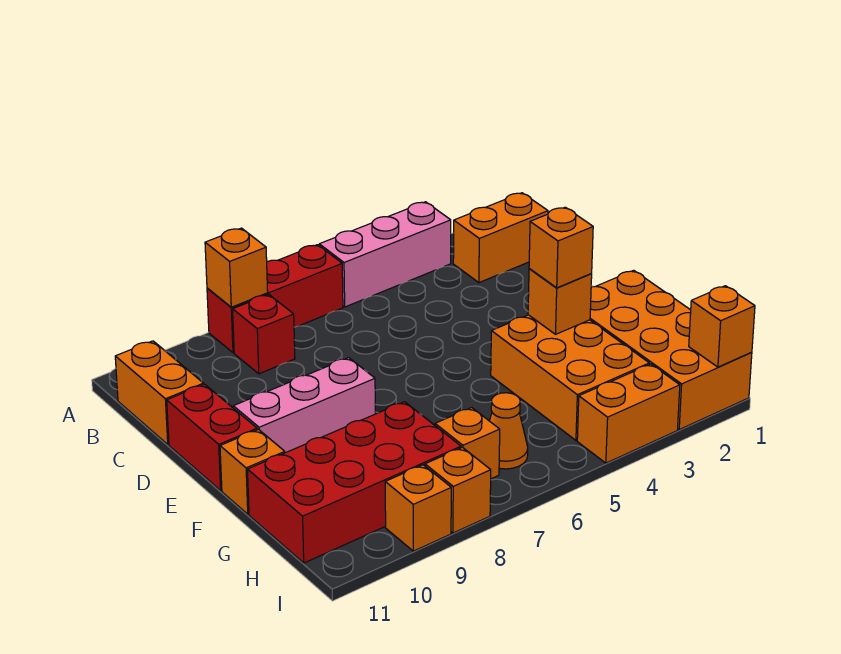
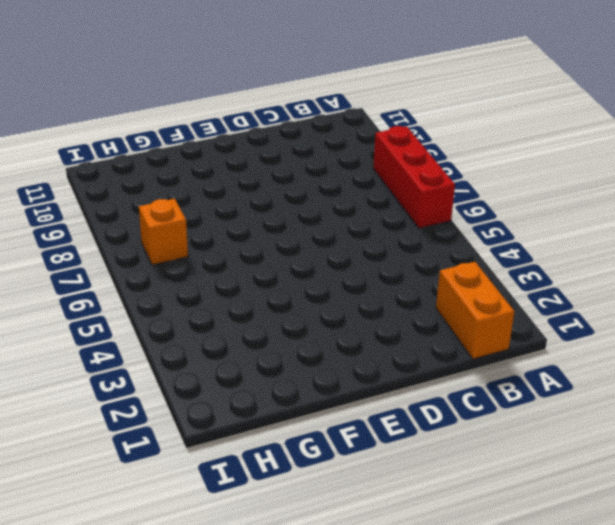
none -> pink brick A3:A5 level 1
none -> red brick B8 level 1
none -> orange brick B11:C11 level 1

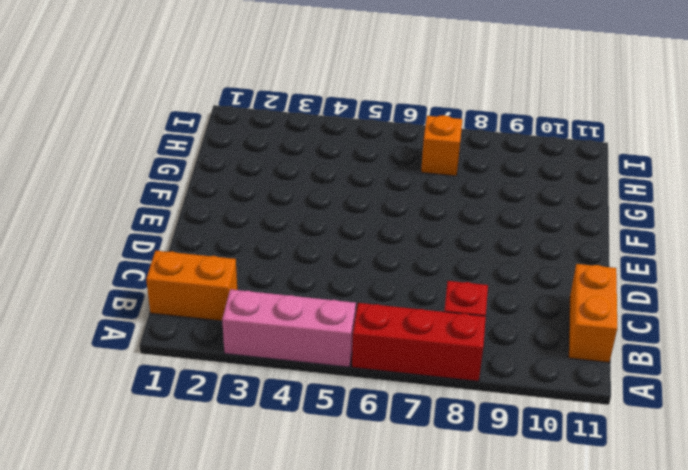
none -> red brick D11:E11 level 1
none -> pink brick E8:E10 level 1
none -> orange brick F1:I2 level 1

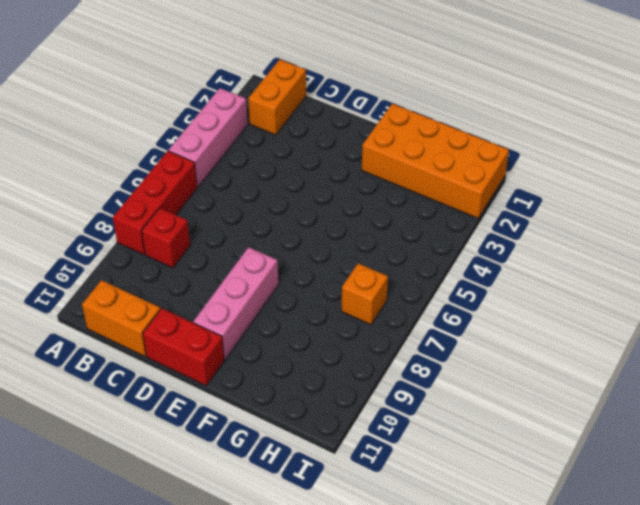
none -> orange brick F3:H4 level 1
none -> orange brick F11 level 1
none -> red brick G8:H11 level 1

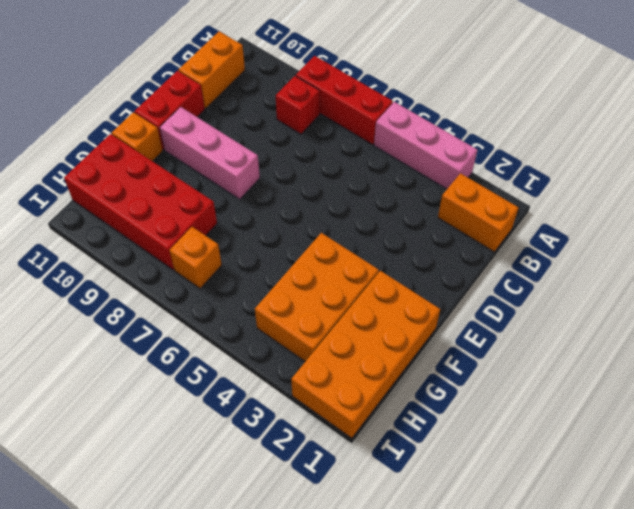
none -> orange cone H6 level 1
none -> orange brick I3:I4 level 1
none -> orange brick I8 level 1

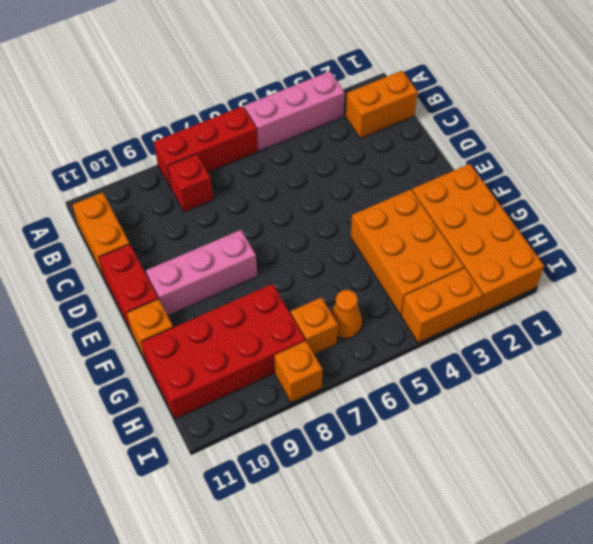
none -> orange brick I9 level 1
none -> orange brick A8 level 2
none -> orange brick F3 level 2

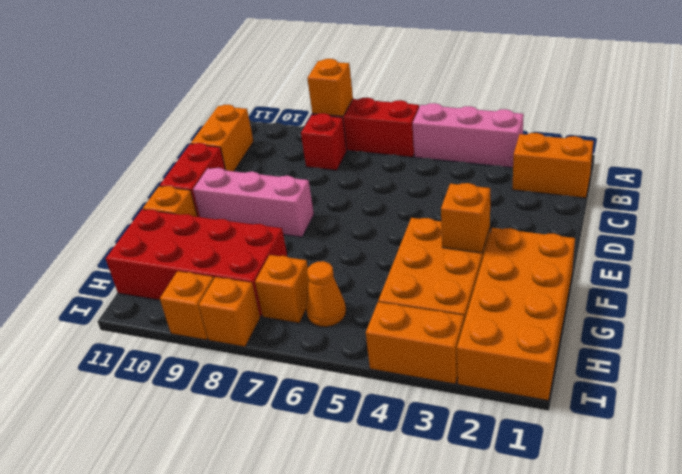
none -> orange brick I1 level 2
none -> orange brick F3 level 3

